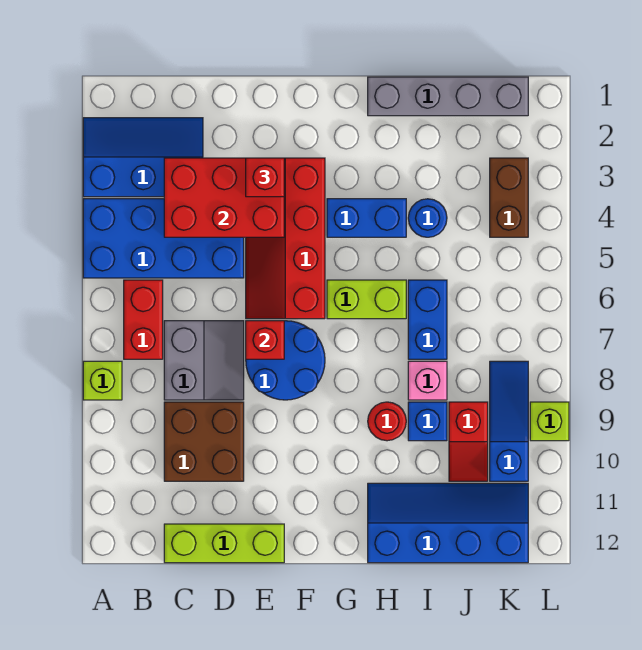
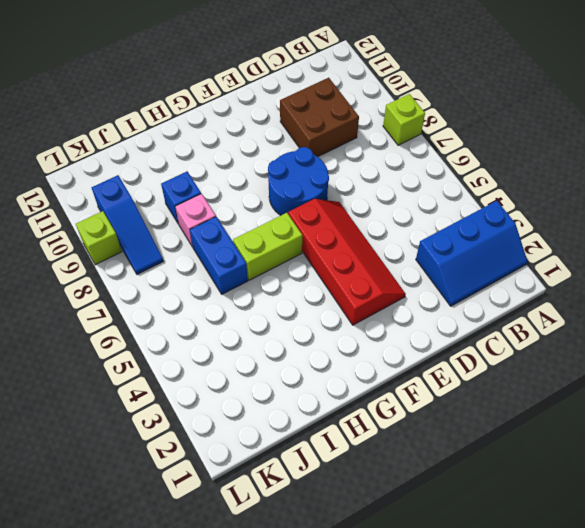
none -> blue brick A4:D5 level 1
none -> red brick B6:B7 level 1
none -> grey slope C7:D8 level 1 top C

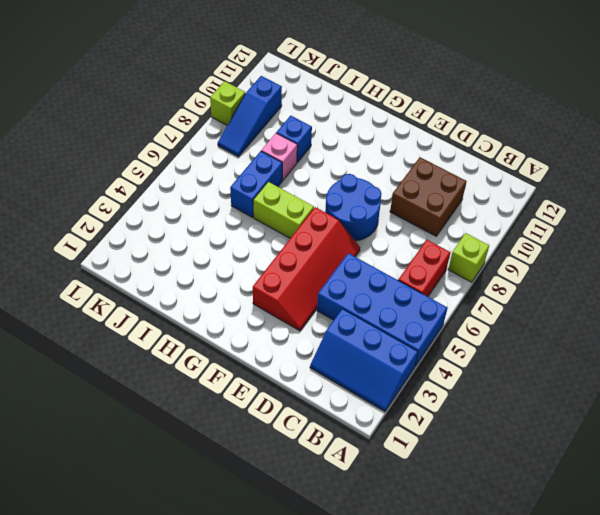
none -> grey slope C7:D8 level 1 top C
none -> lime brick C12:E12 level 1
none -> blue brick G4:H4 level 1

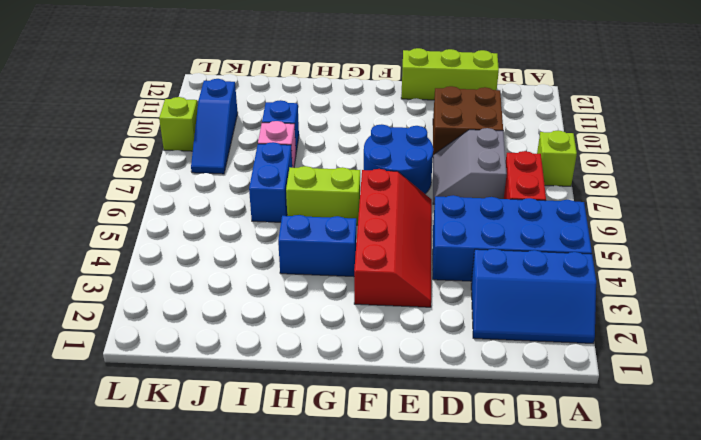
none -> grey brick H1:K1 level 1
none -> red round brick H9 level 1
none -> blue slope H11:K12 level 1 top 12

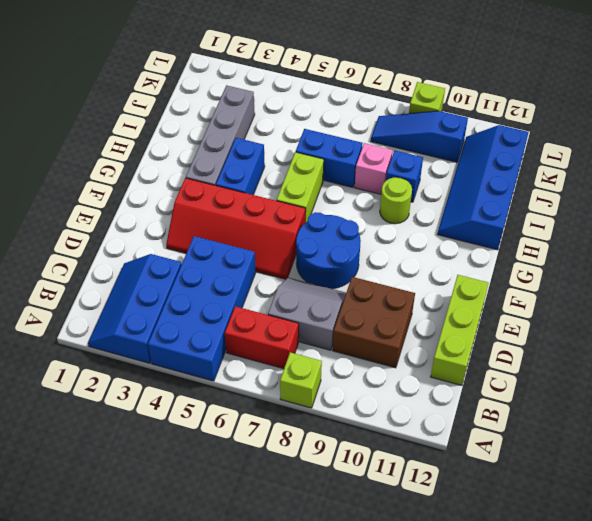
grey brick G3:J3 level 1 -> grey brick H1:K1 level 1
lime round brick H9 level 1 -> red round brick H9 level 1
none -> blue round brick I4 level 1
none -> red slope J9:J10 level 1 top 9
none -> brown brick K3:K4 level 1

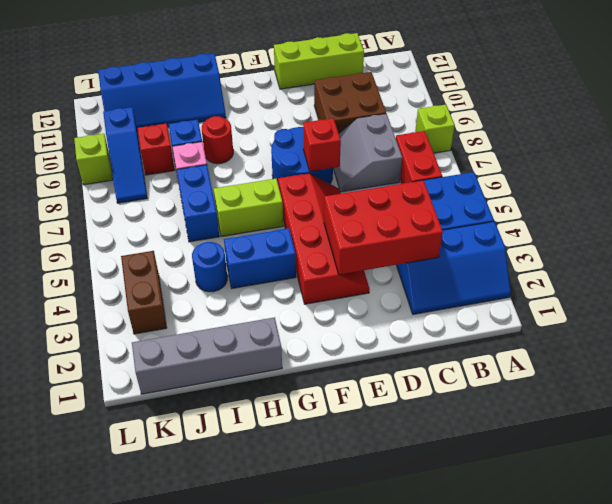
none -> red brick E3 level 3

